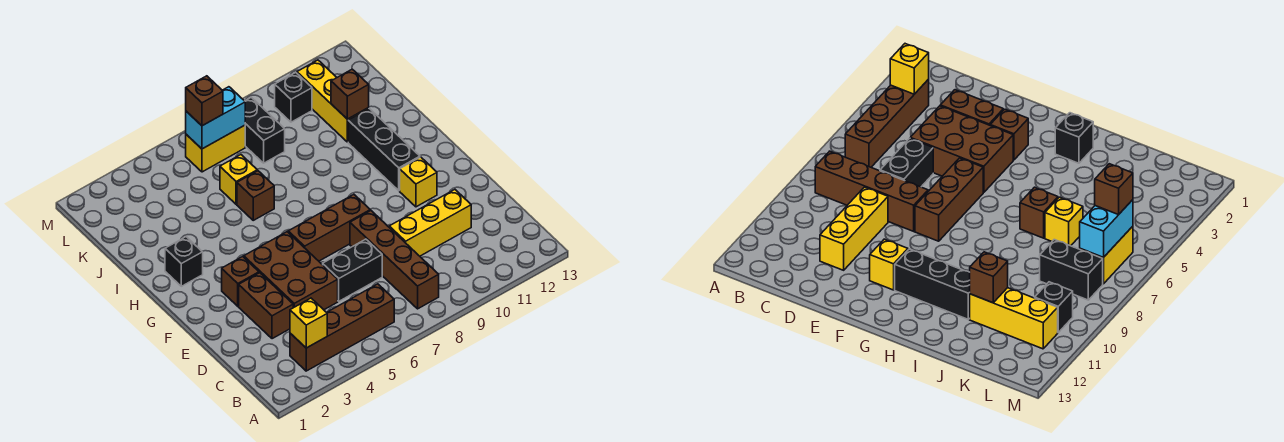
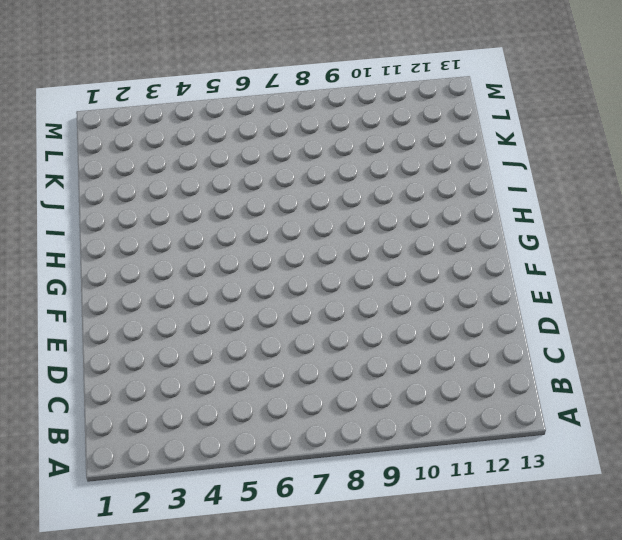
none -> brown brick B3:B6 level 1
none -> brown brick B8:E8 level 1
none -> brown brick D3:E3 level 1

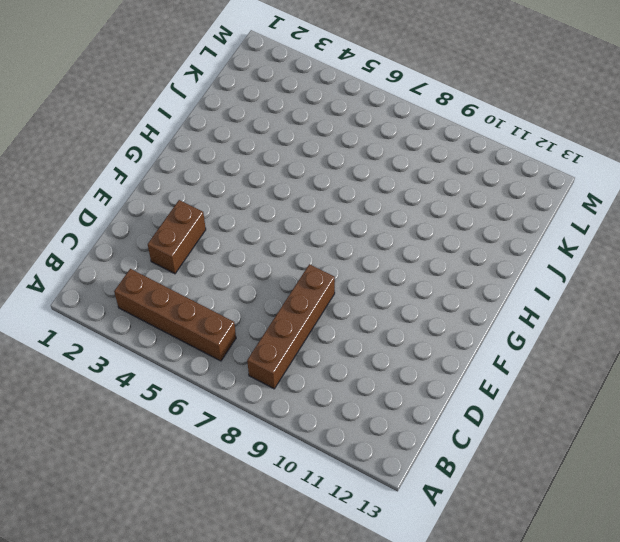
none -> brown brick D4:F5 level 1
none -> black brick D6:D7 level 1
none -> yellow brick D9:D11 level 1

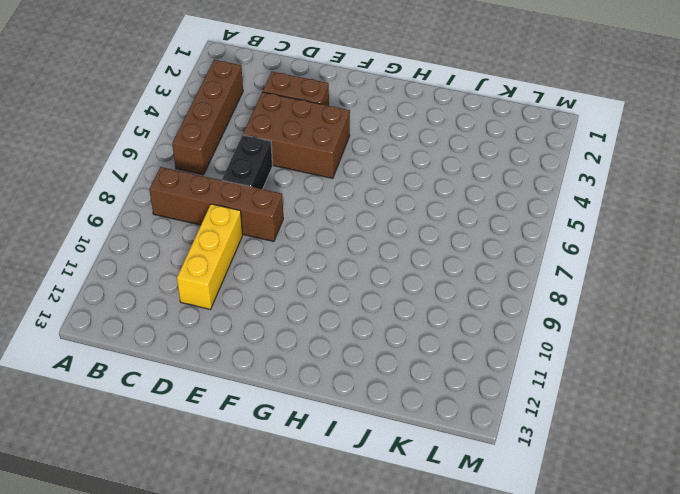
none -> brown brick F3 level 1
none -> brown brick F6:F8 level 1
none -> yellow brick F11 level 1

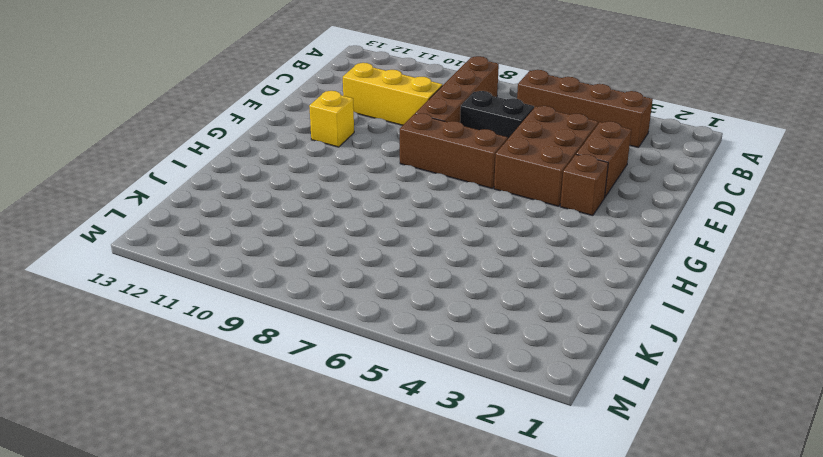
none -> black brick G11:I11 level 1
none -> black brick H2 level 1
none -> brown brick I6 level 1

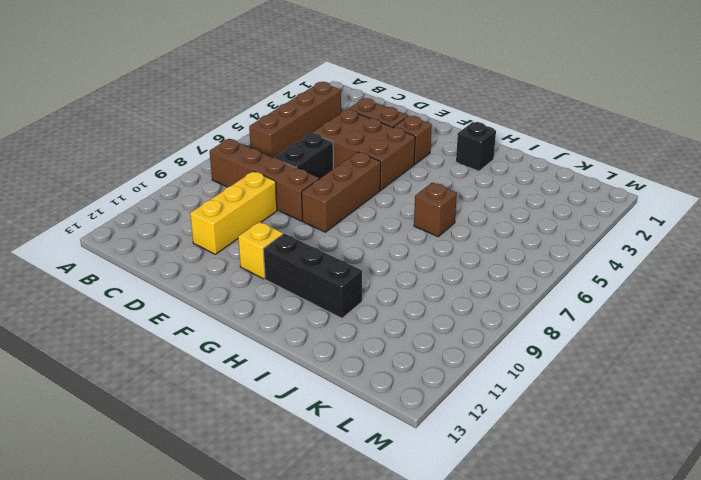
none -> yellow brick J6 level 1
none -> yellow brick J11:L11 level 1
none -> black brick K8:L8 level 1

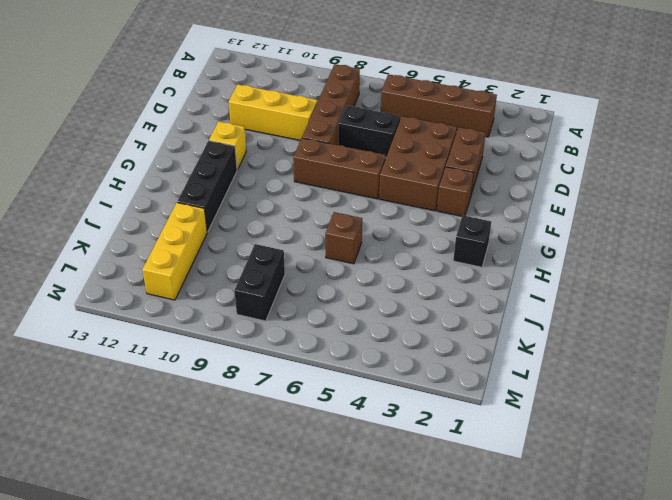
none -> yellow brick J6 level 1
none -> yellow brick L6:L7 level 1
none -> black brick L10 level 1

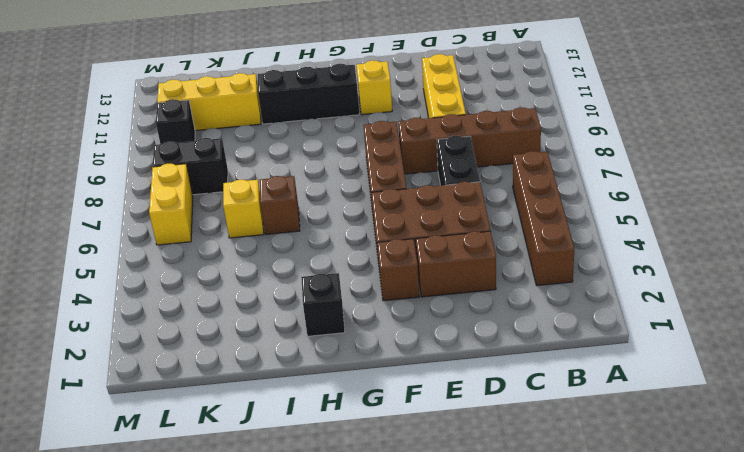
none -> yellow brick B3 level 2
none -> brown brick J11 level 2
none -> cyan brick L6:L7 level 2

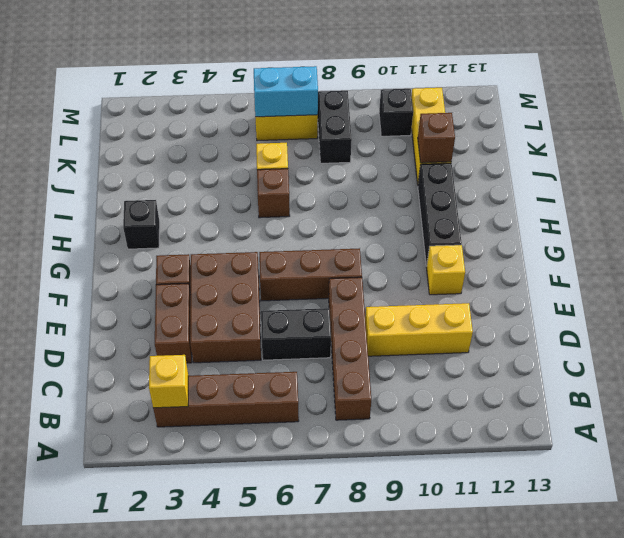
none -> brown brick L6 level 3

